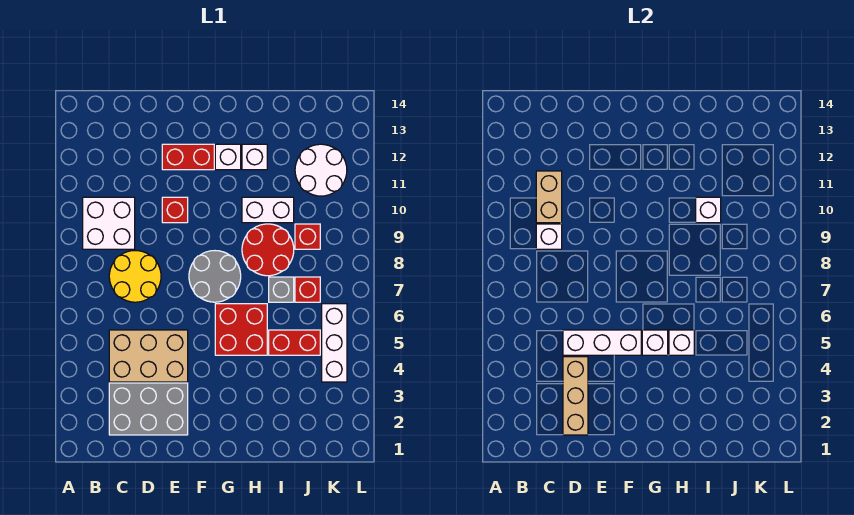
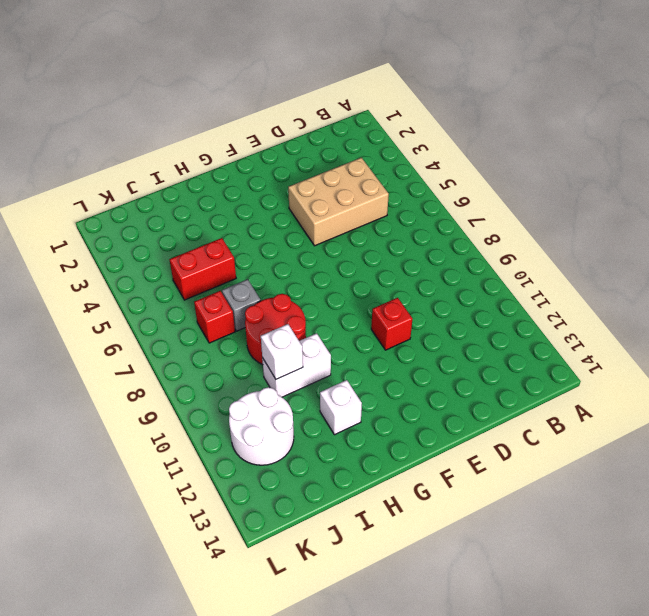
none -> white brick B9:C10 level 1
none -> grey brick C2:E3 level 1
none -> yellow round brick C7:D8 level 1

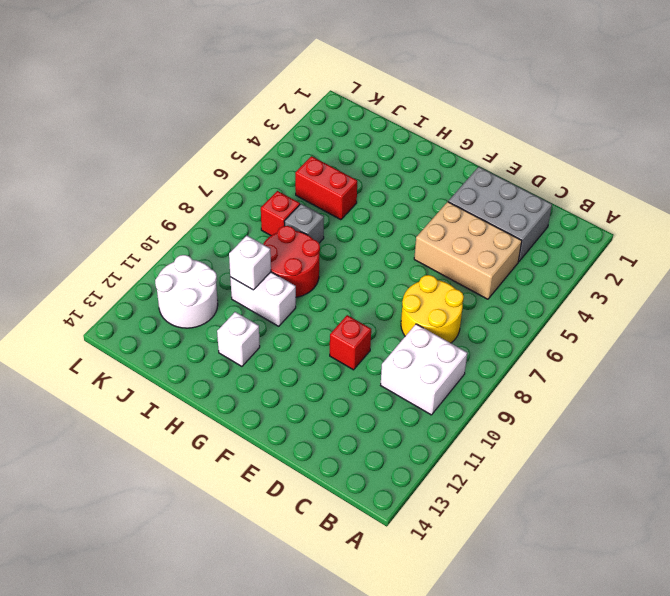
none -> red brick E12:F12 level 1
none -> grey round brick F7:G8 level 1
none -> red brick G5:H6 level 1

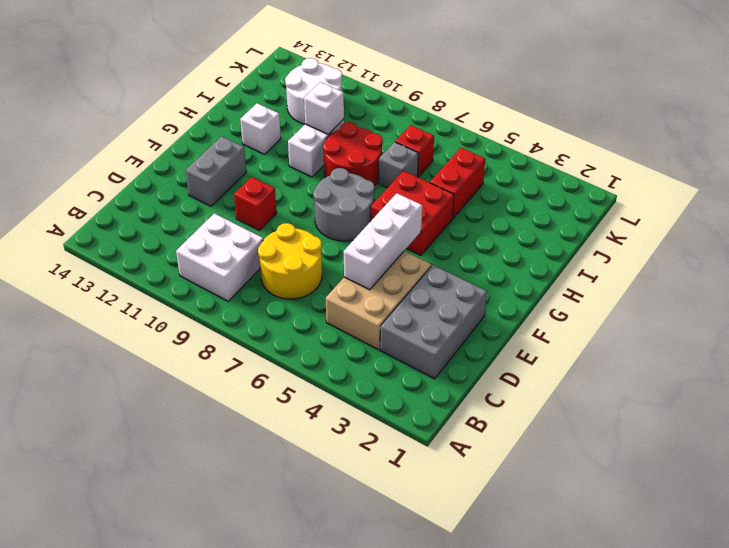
grey brick E12:F12 level 1 -> red brick E12:F12 level 1
none -> white brick G12 level 1
none -> red brick J9 level 1
none -> white brick K4:K6 level 1

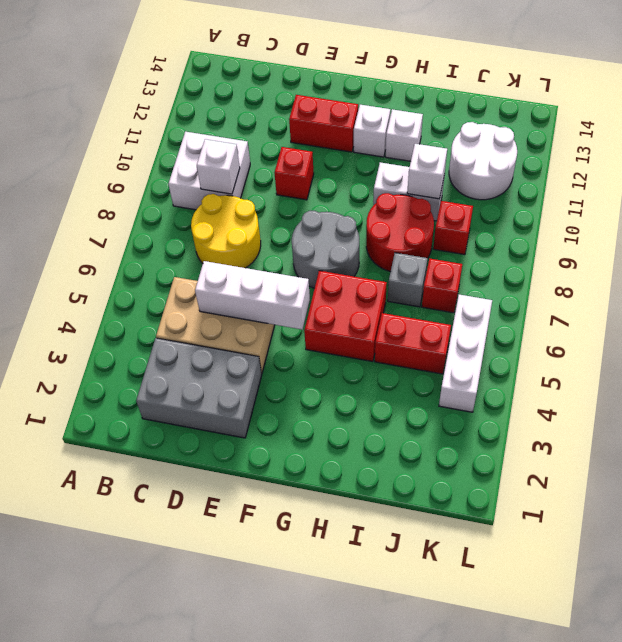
none -> tan brick C10:C11 level 2
none -> tan brick D2:D4 level 2
none -> white brick G5 level 2

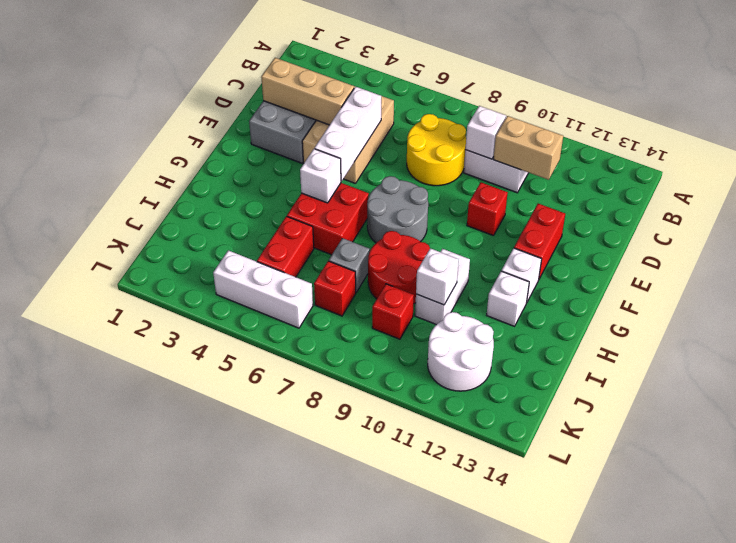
none -> white brick H5 level 2

